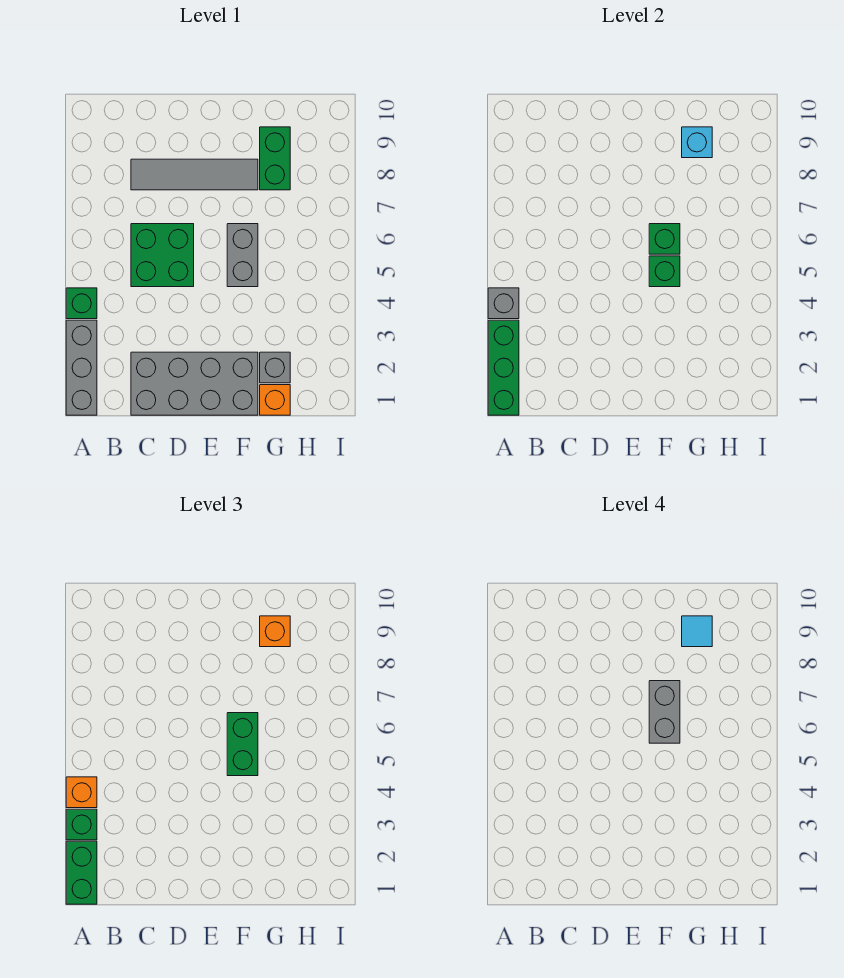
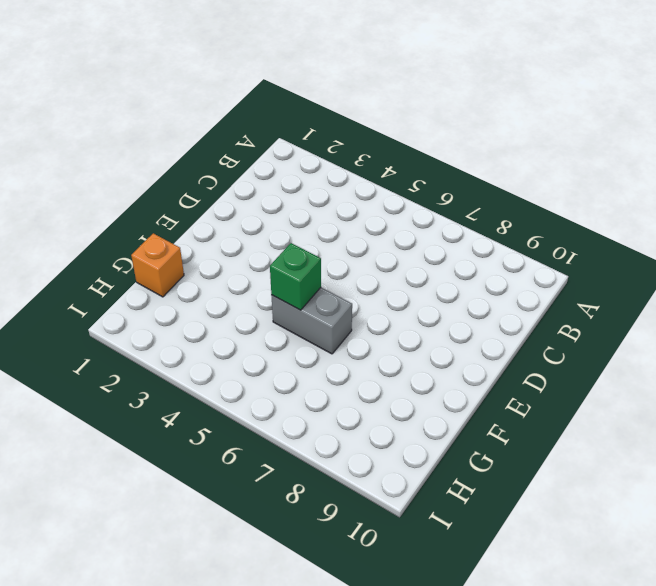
none -> grey brick A1:A3 level 1
none -> green brick A4 level 1
none -> grey brick C1:F2 level 1

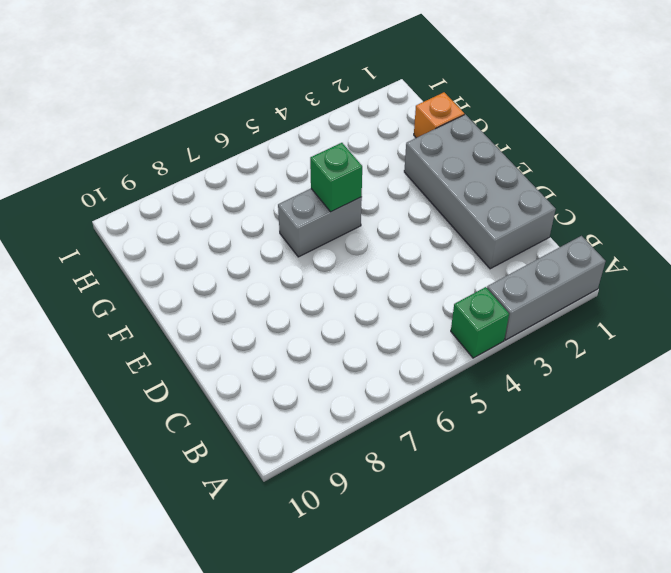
none -> green brick C5:D6 level 1
none -> grey tile C8:F8 level 1
none -> grey brick G2 level 1

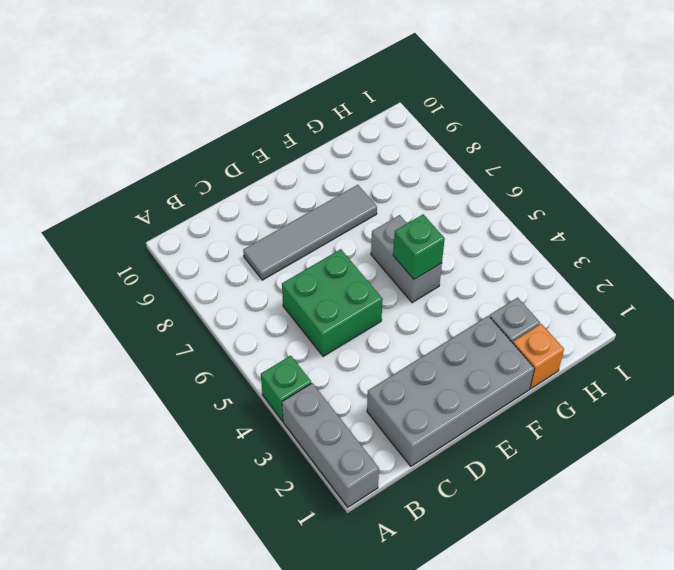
none -> green brick G8:G9 level 1
none -> green brick A1:A3 level 2
none -> grey brick A4 level 2

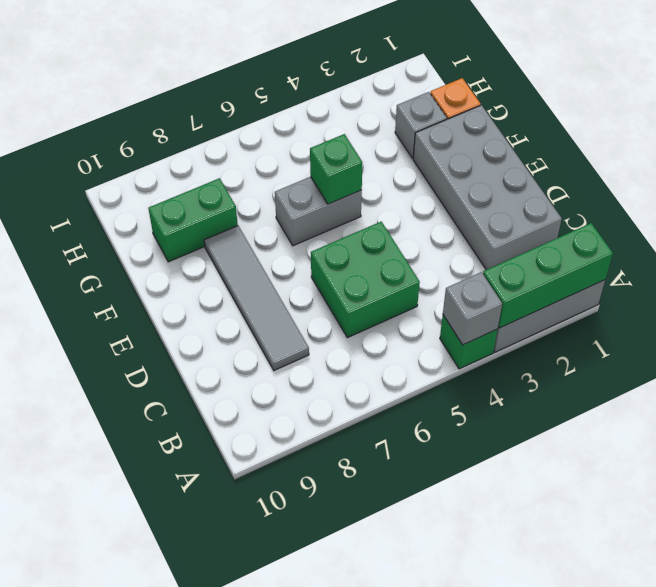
none -> green brick F6 level 2
none -> cyan brick G9 level 2
none -> green brick A1:A2 level 3

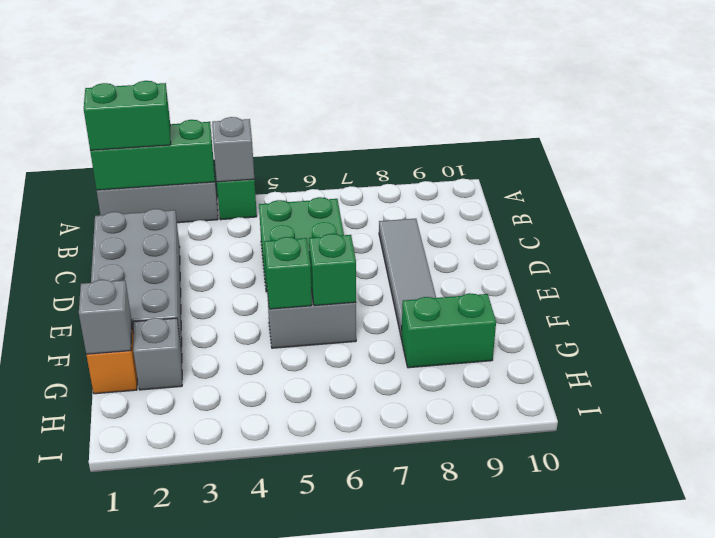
grey brick G1 level 2 -> none
none -> cyan brick G9 level 2
none -> green brick A3 level 3
none -> orange brick A4 level 3

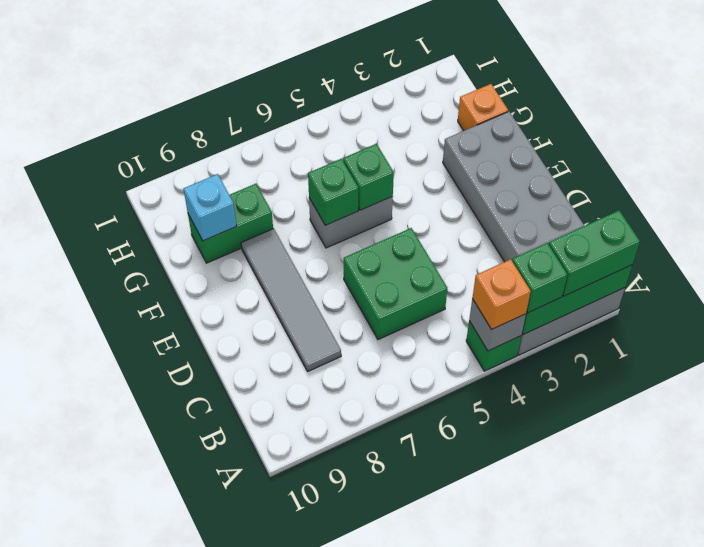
none -> grey brick G2 level 1
none -> green brick F5:F6 level 3
none -> orange brick G9 level 3

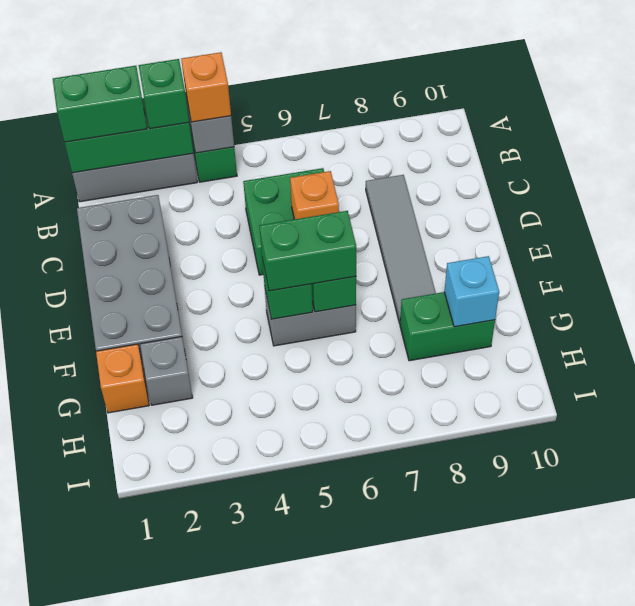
orange brick D6 level 2 -> orange brick G9 level 3
none -> grey brick F6:F7 level 4
none -> cyan tile G9 level 4

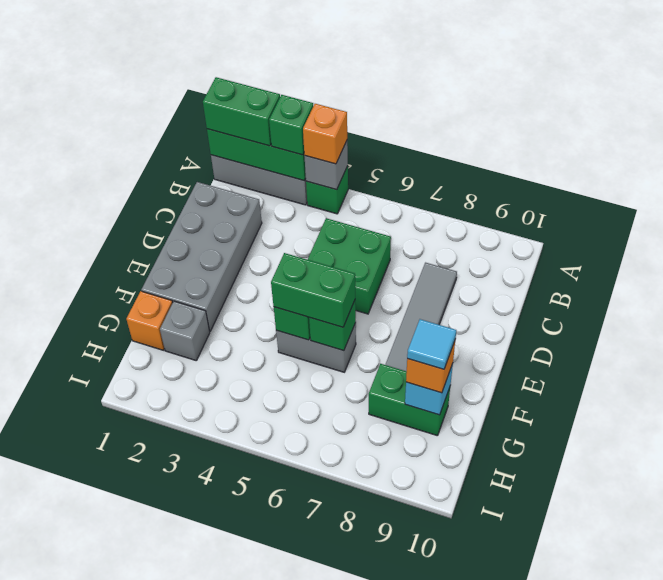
none -> grey brick F6:F7 level 4

